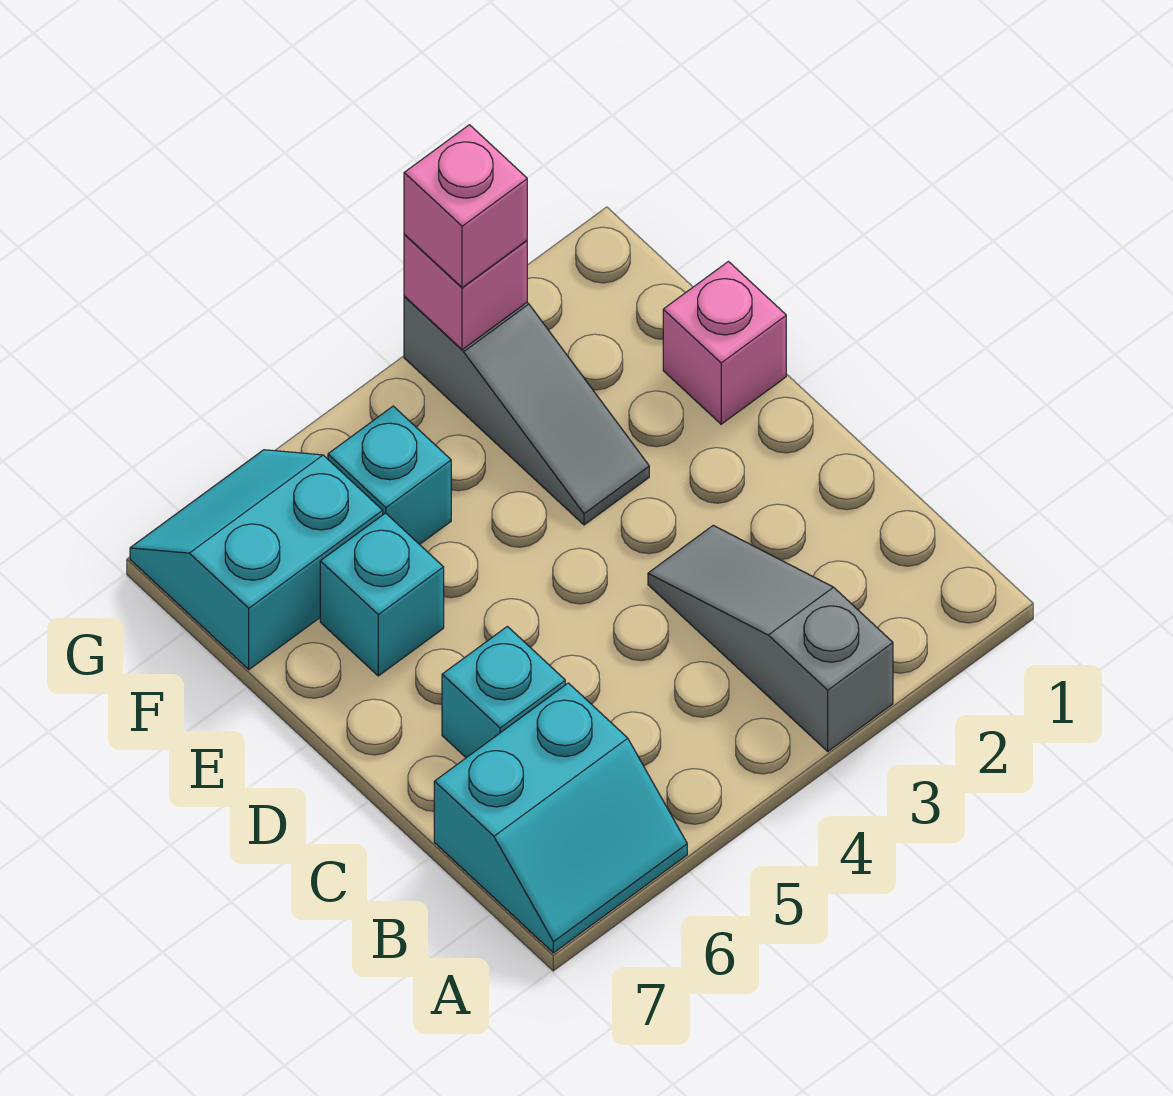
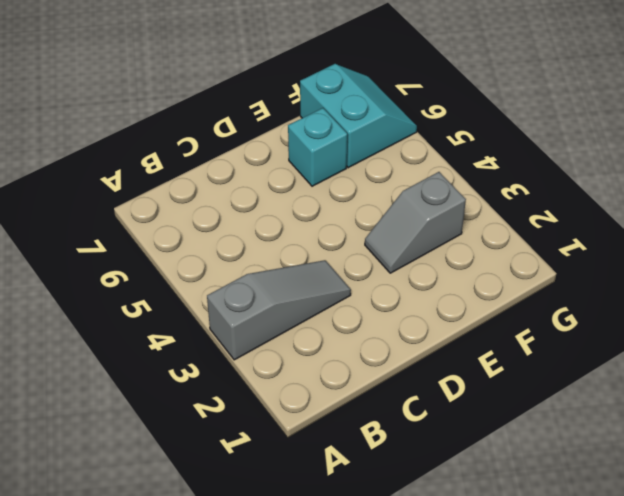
grey slope E3:F3 level 1 top F -> grey slope E3:G3 level 1 top G
none -> cyan slope A6:B7 level 1 top B
none -> cyan brick C6 level 1

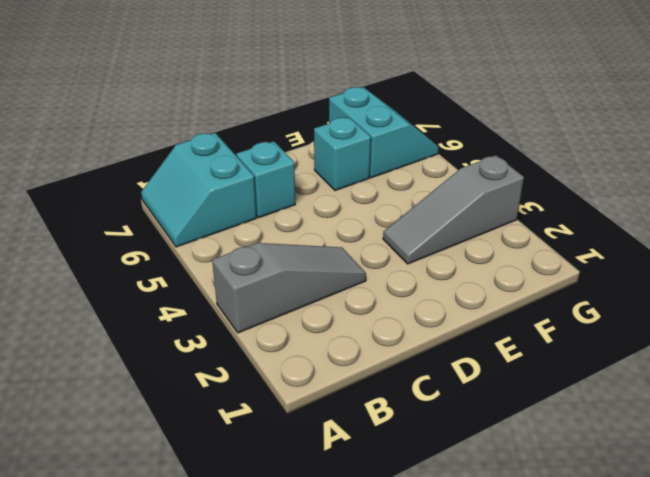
none -> pink brick E1 level 1
none -> cyan brick F5 level 1

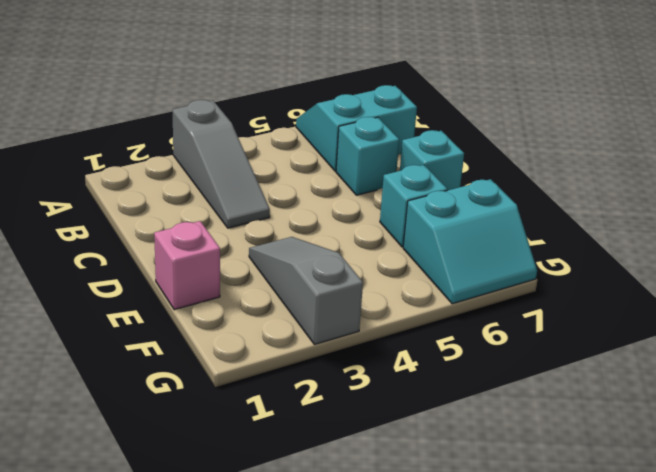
cyan brick D7 level 1 -> cyan brick F5 level 1
none -> pink brick G3 level 2
none -> pink brick G3 level 3

